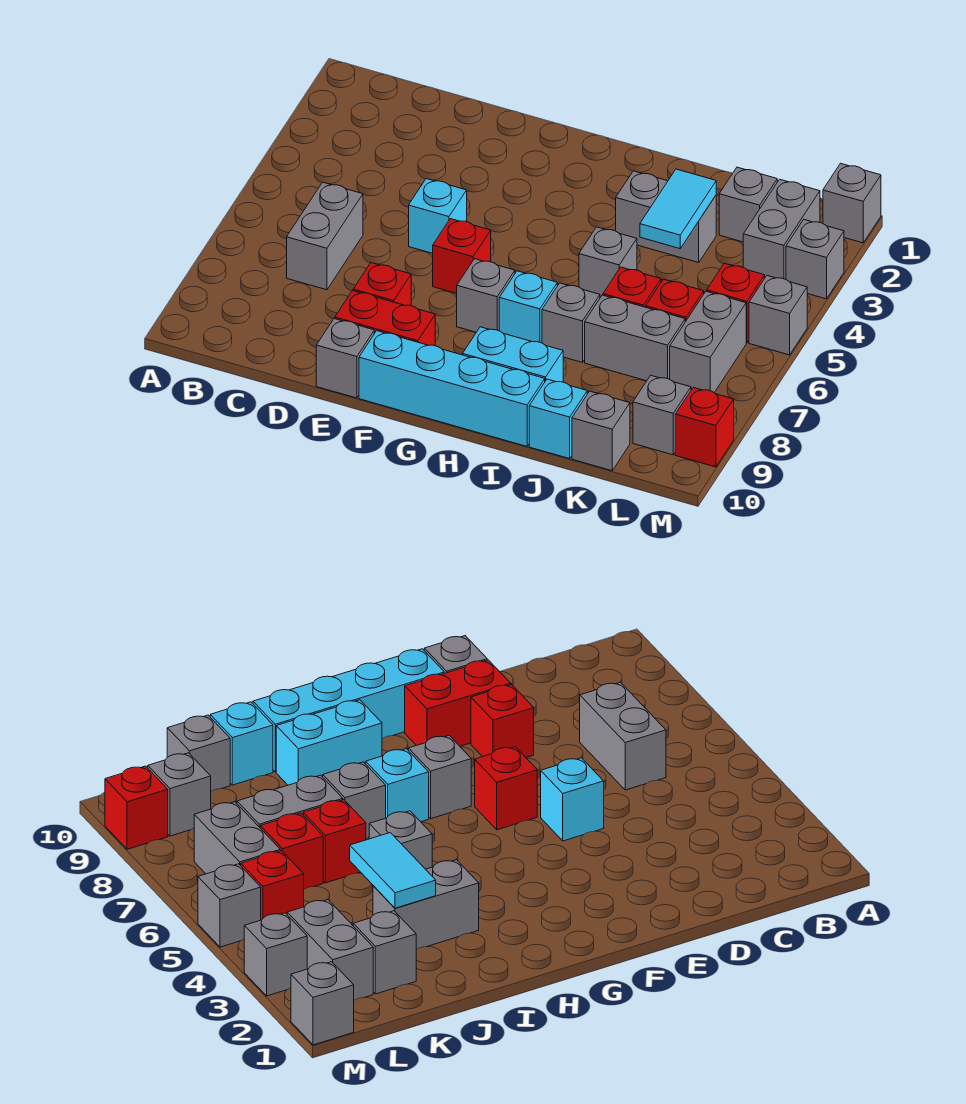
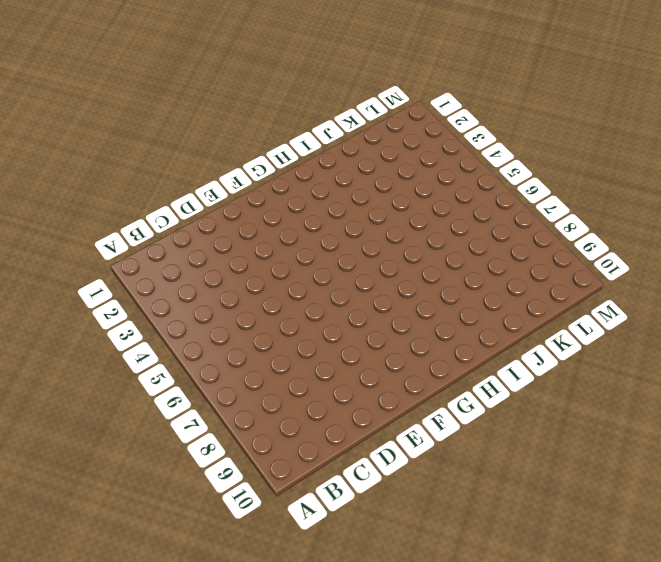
none -> grey brick C6:C7 level 1
none -> cyan brick E5 level 1
none -> red brick E8 level 1

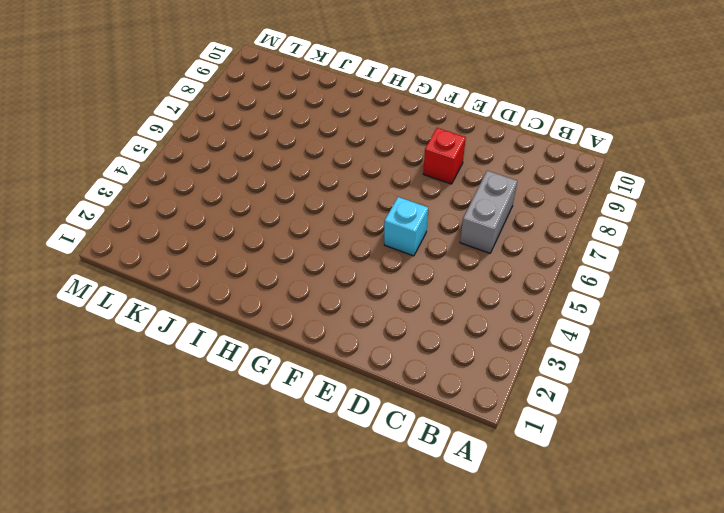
none -> red brick E9:F9 level 1
none -> grey brick E10 level 1
none -> red brick F6 level 1

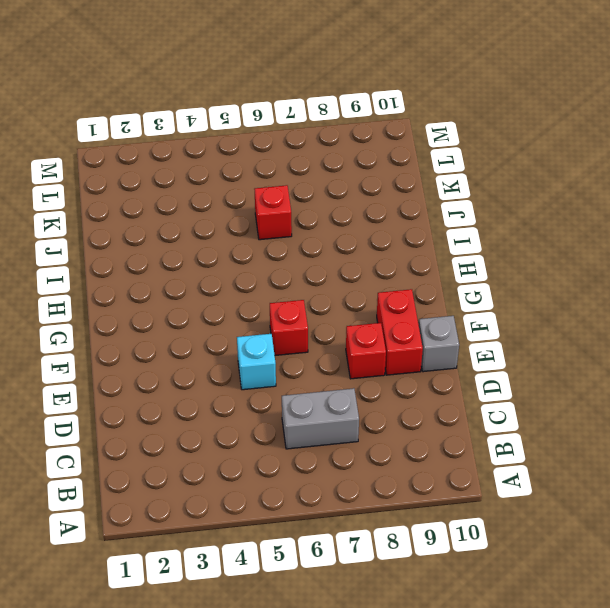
none -> cyan brick F10:I10 level 1
none -> grey brick G7 level 1
none -> cyan brick H7 level 1

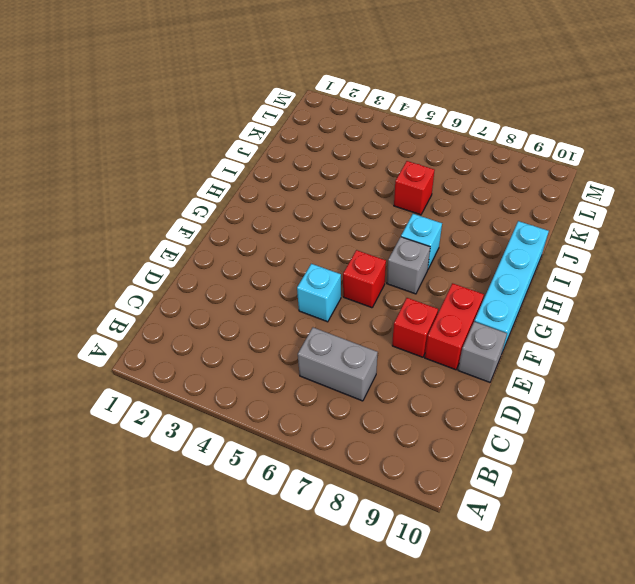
none -> cyan brick H9:I9 level 1
none -> grey brick I3:J3 level 1
none -> grey brick I5 level 1

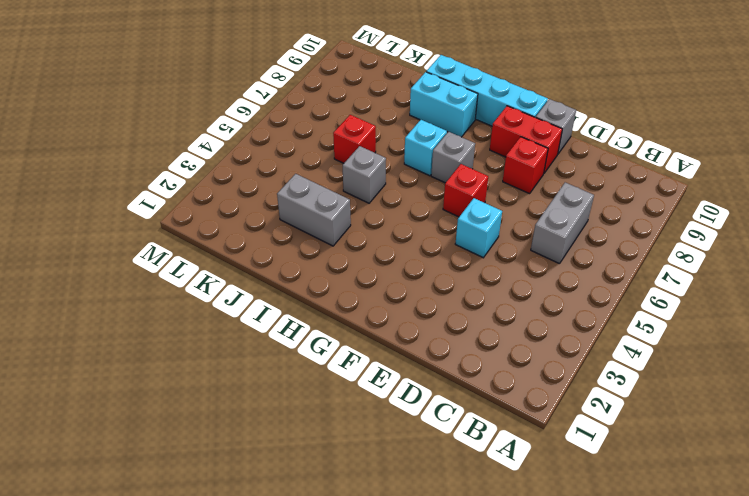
none -> grey brick I7 level 1
none -> grey brick J7:K7 level 1
none -> cyan brick J10 level 1

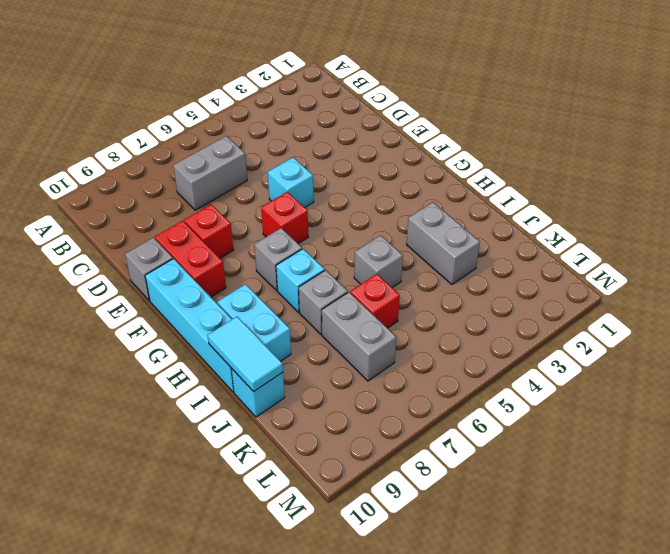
cyan tile I10:J10 level 2 -> cyan tile J3:J4 level 2
none -> grey brick K2 level 1
none -> red brick K6 level 1
none -> grey brick K10 level 1

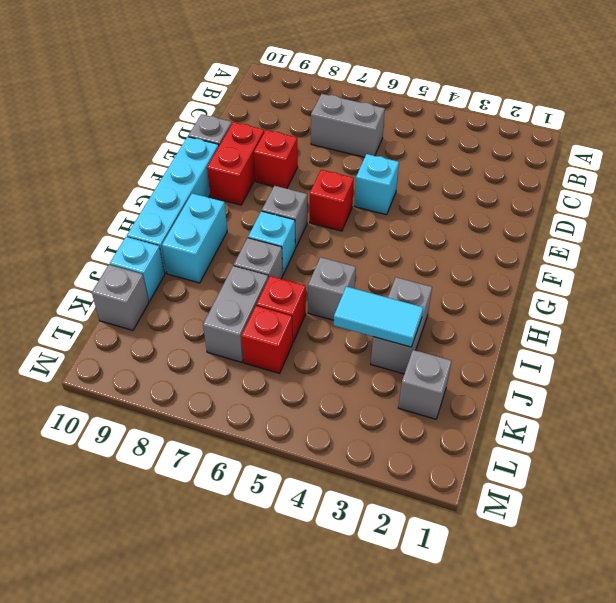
none -> grey brick L2:L3 level 1
none -> red brick L5 level 1
none -> grey brick L6:L7 level 1

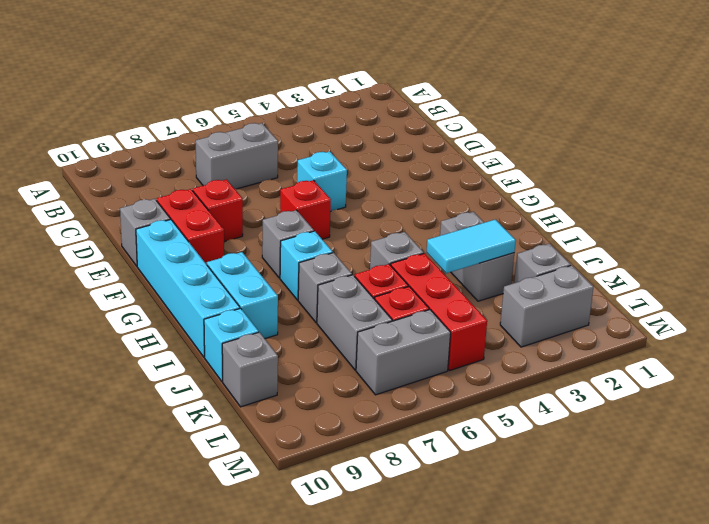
red brick J5:L5 level 1 -> red brick L5 level 1
none -> grey brick L9 level 1
none -> grey brick M1 level 1
none -> grey brick M3 level 1

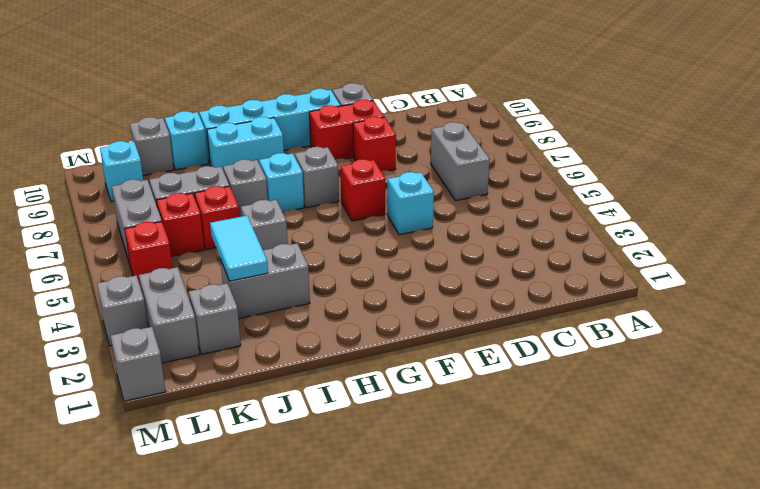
cyan brick L9 level 1 -> grey brick L9 level 1
none -> grey brick M5 level 1
none -> red brick M9 level 1

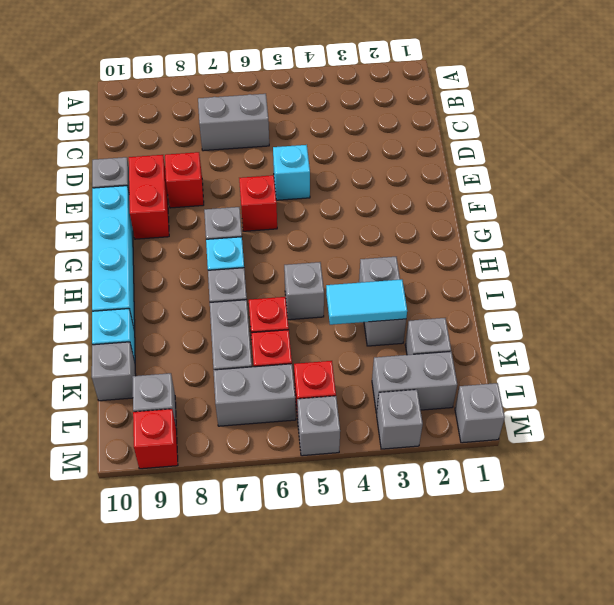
none -> cyan brick H9:I9 level 1

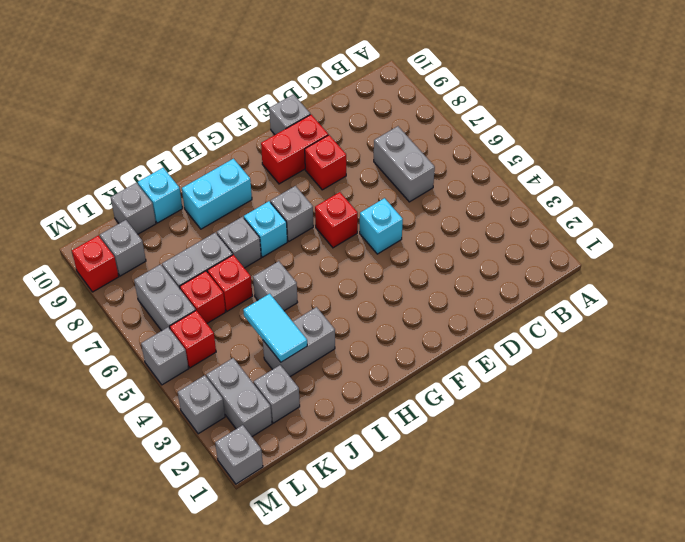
none -> cyan brick F10:I10 level 1

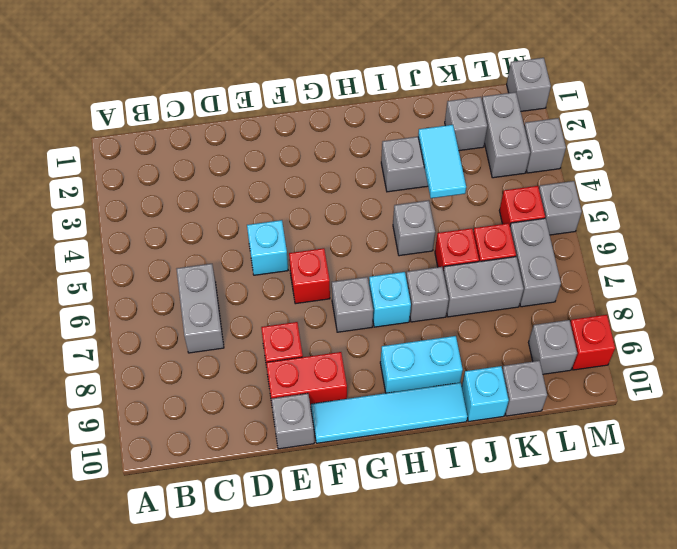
cyan tile F10:I10 level 1 -> cyan brick F10:I10 level 1

